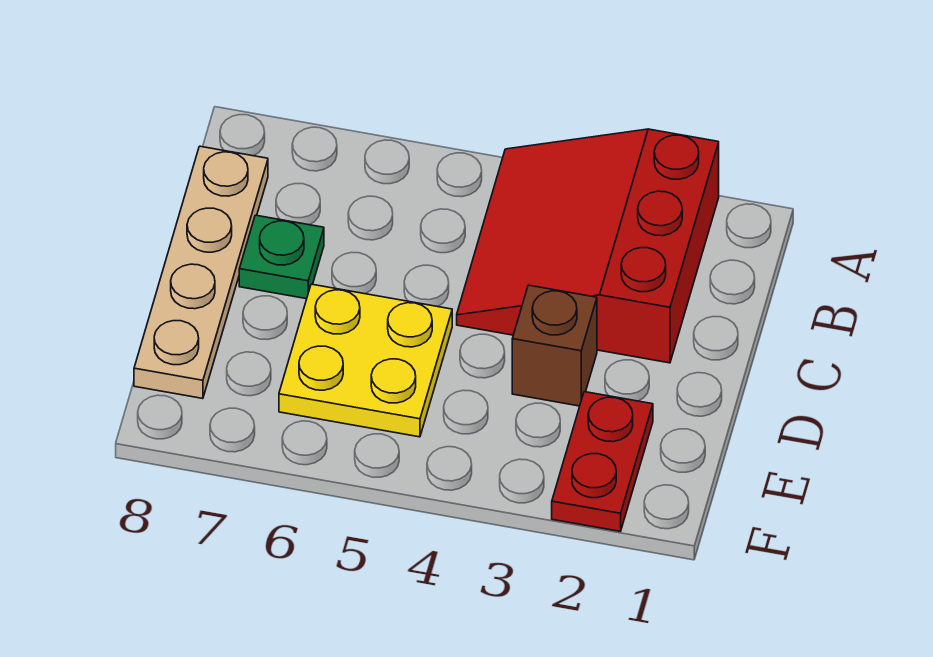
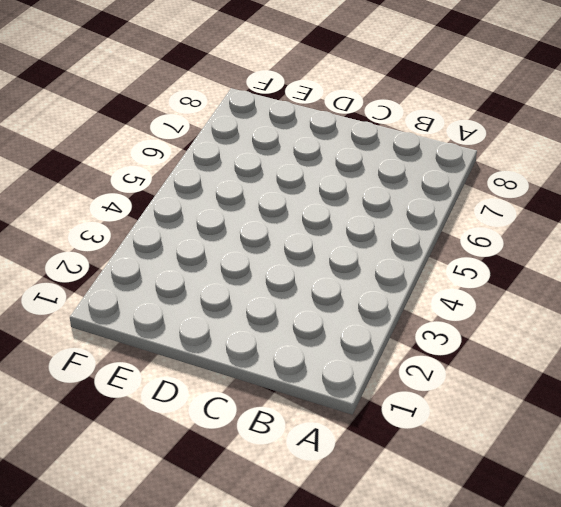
none -> red slope A2:C4 level 1 top 2
none -> tan plate B8:E8 level 1

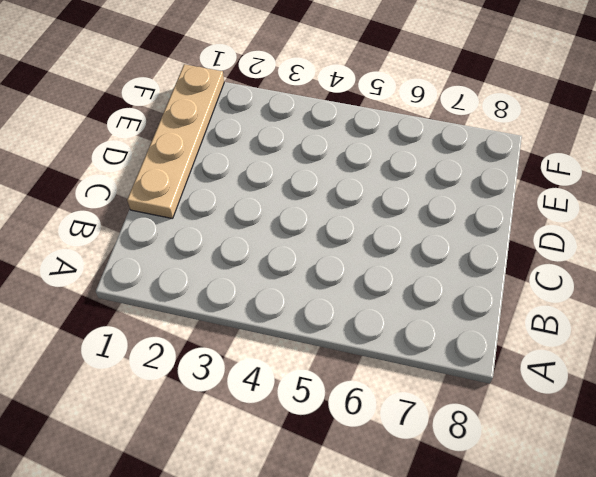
tan plate C1:F1 level 1 -> tan plate B8:E8 level 1
none -> red slope A2:C4 level 1 top 2
none -> green plate C7 level 1

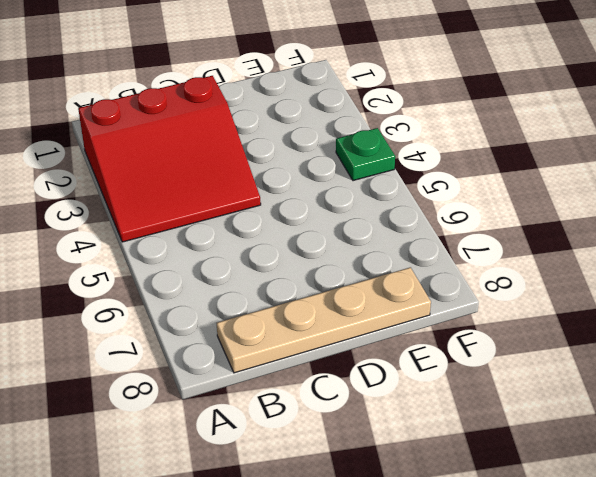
green plate F4 level 1 -> green plate C7 level 1
none -> brown brick D3 level 1
none -> yellow plate D5:E6 level 1

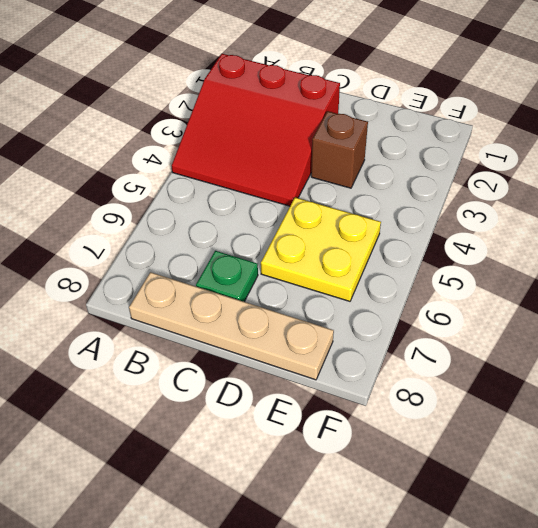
none -> red plate E2:F2 level 1

